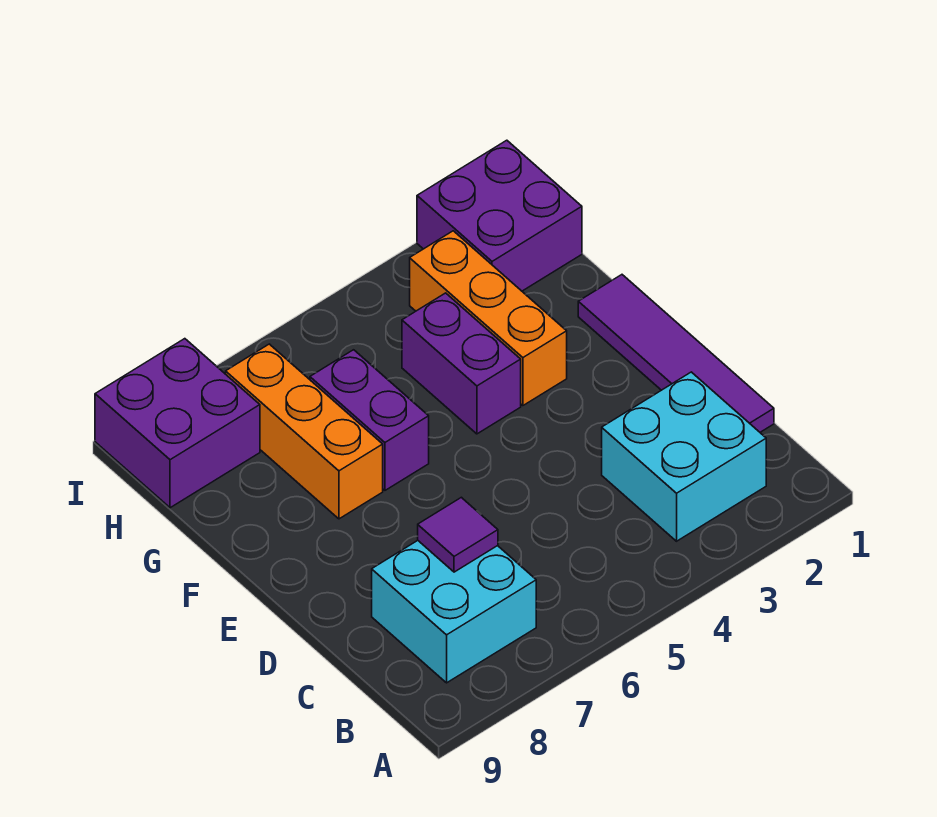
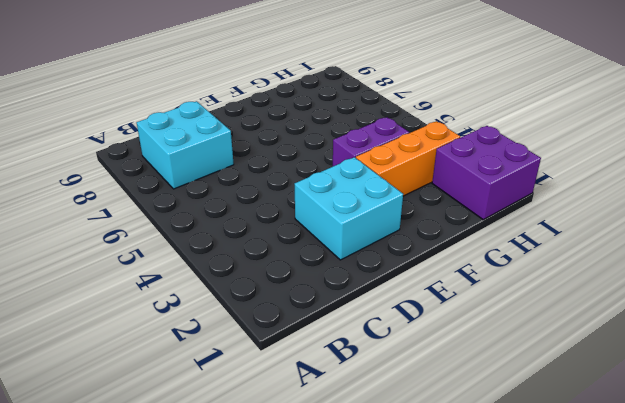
cyan brick D2:E3 level 1 -> cyan brick B2:C3 level 1
none -> purple tile C1:F1 level 1
none -> purple brick F6:G6 level 1

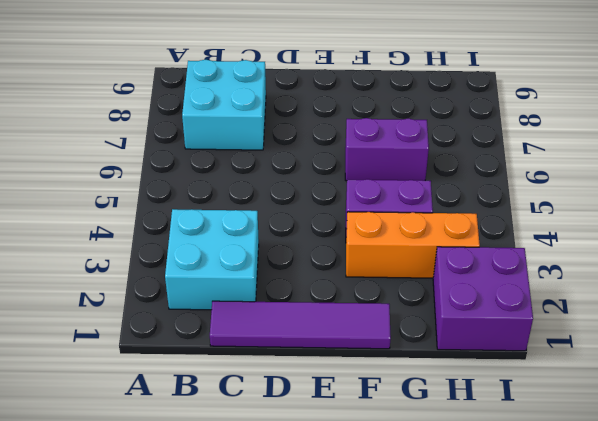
none -> orange brick F7:H7 level 1
none -> purple brick H8:I9 level 1

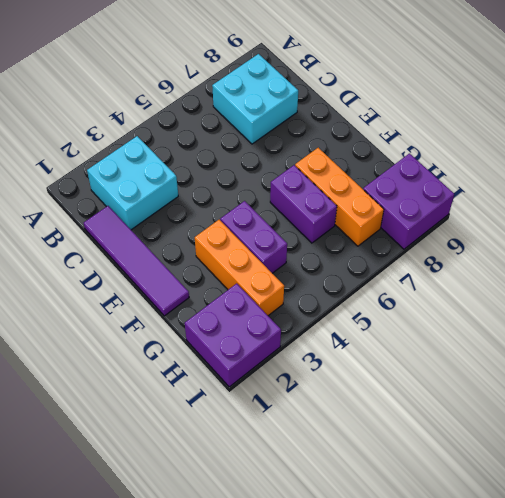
none -> purple tile C7 level 2

